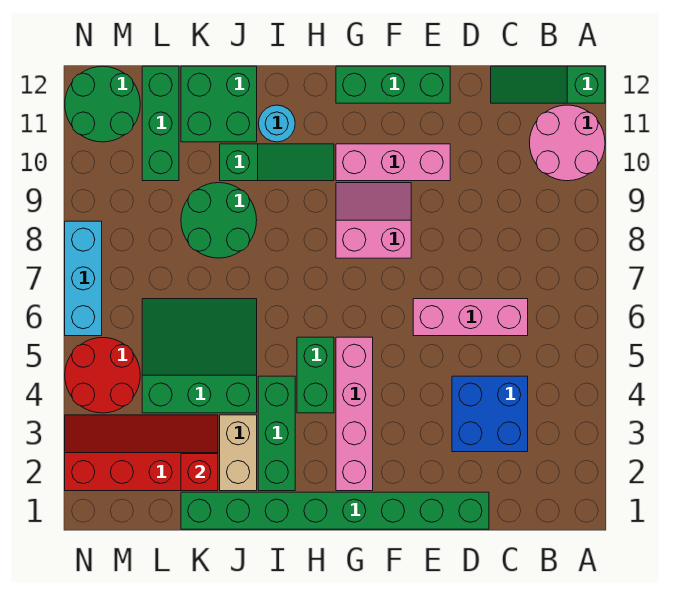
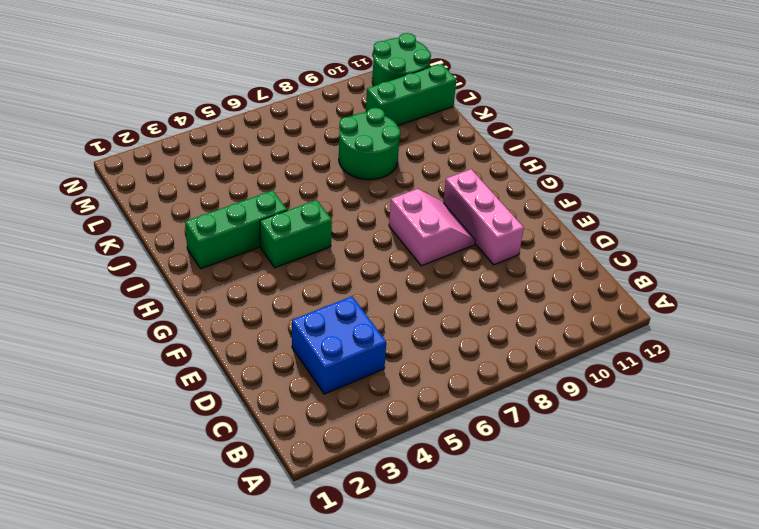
none -> pink round brick A10:B11 level 1
none -> green slope A12:C12 level 1 top A
none -> pink brick C6:E6 level 1

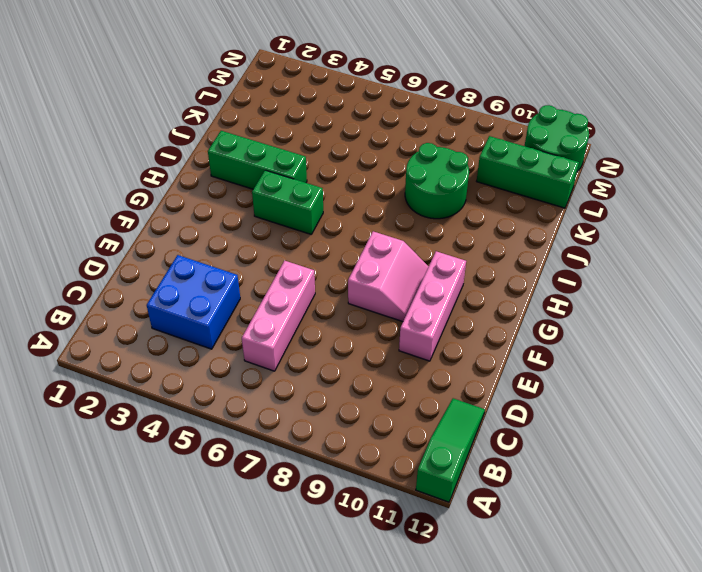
none -> pink round brick A10:B11 level 1
none -> green brick D1:K1 level 1
none -> green brick E12:G12 level 1

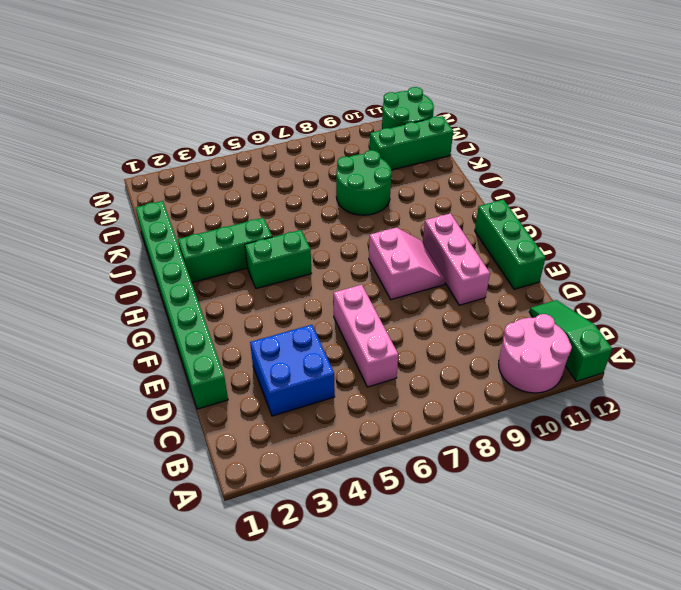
none -> pink brick G2:G5 level 1
none -> green slope H10:J10 level 1 top J
none -> cyan round brick I11 level 1

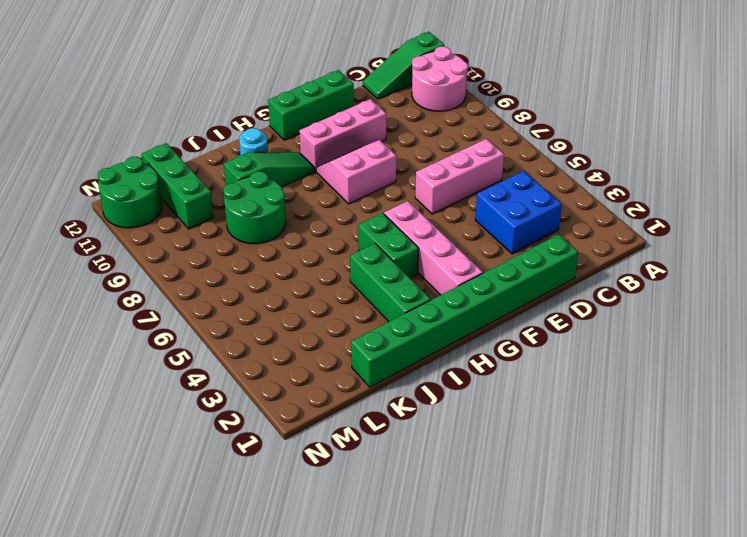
none -> tan brick J2:J3 level 1
none -> green slope J4:L6 level 1 top 4
none -> green brick J11:K12 level 1

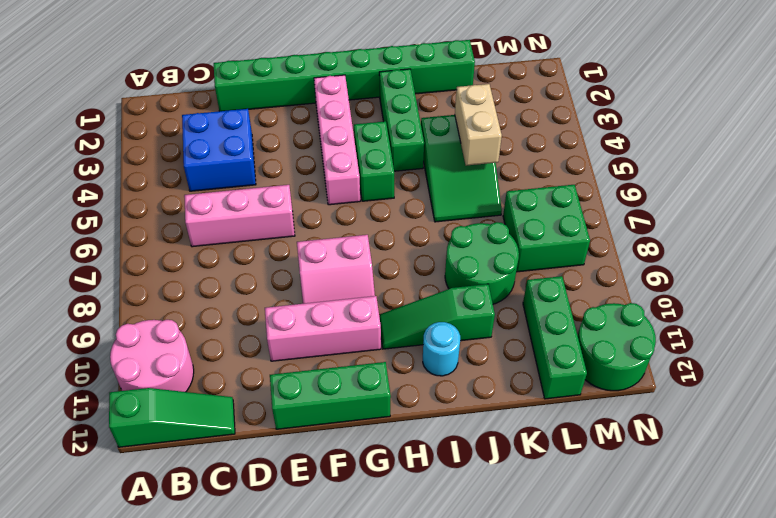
green slope J4:K6 level 1 top 4 -> green slope J4:L6 level 1 top 4
tan brick K4:K5 level 2 -> tan brick J2:J3 level 1
green brick L7:M8 level 1 -> green brick J11:K12 level 1
none -> red slope K2:N3 level 1 top 2
none -> red round brick M4:N5 level 1
none -> cyan brick N6:N8 level 1

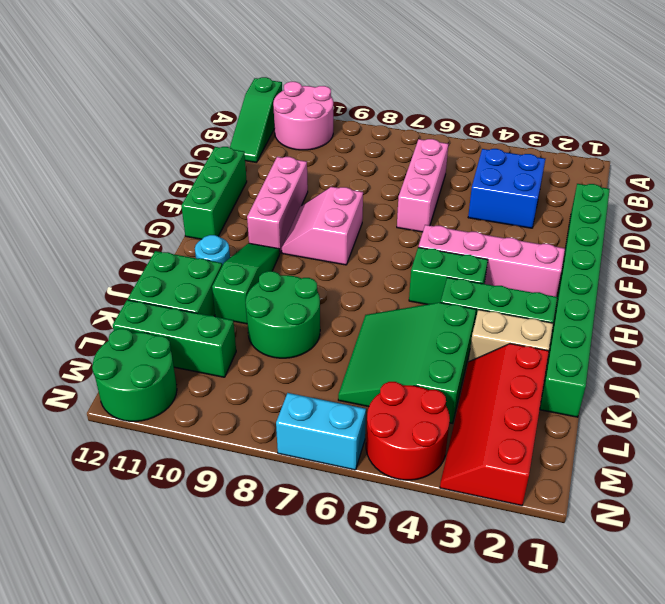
cyan brick N6:N7 level 1 -> cyan brick N6:N8 level 1
none -> red brick K2 level 2

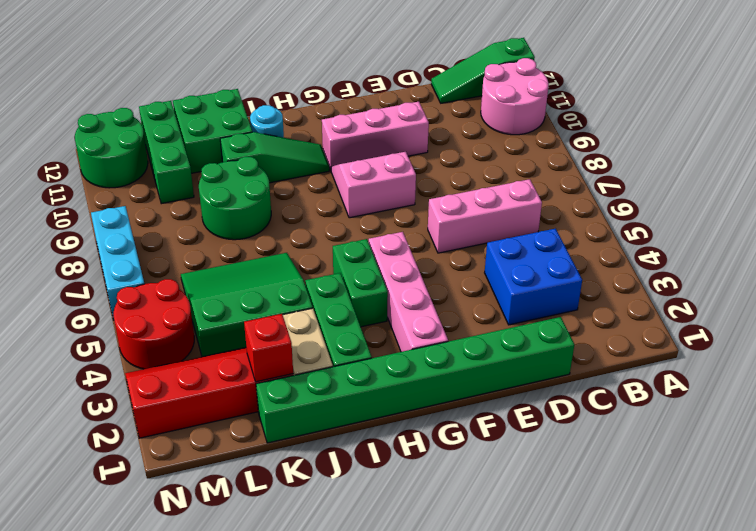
none -> green brick E12:G12 level 1

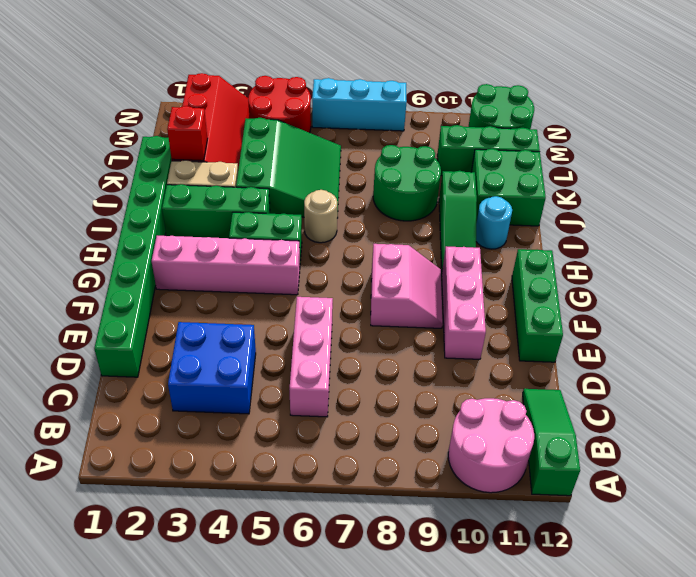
tan round brick I6 level 1 -> none

